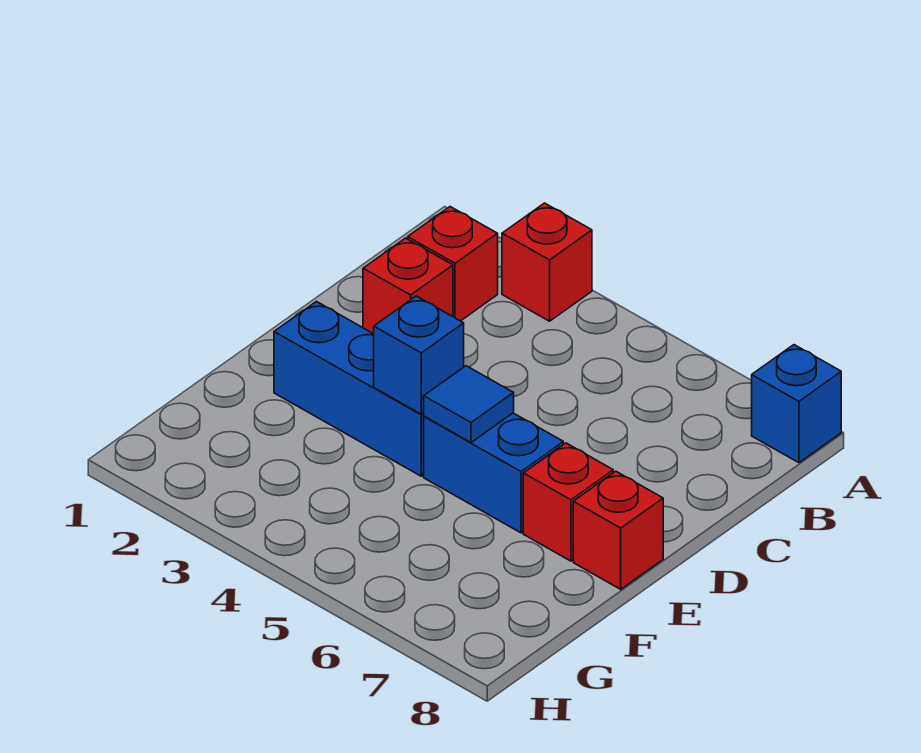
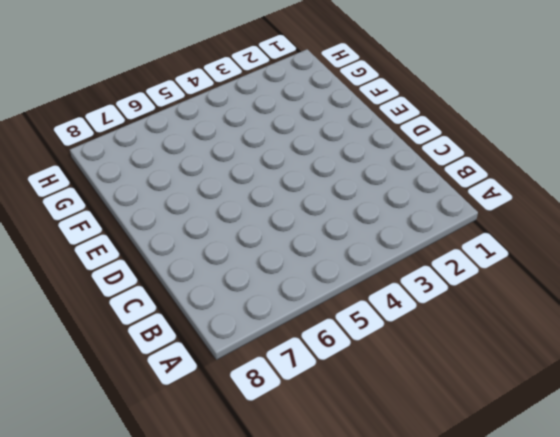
none -> red brick A3 level 1
none -> blue brick A8 level 1

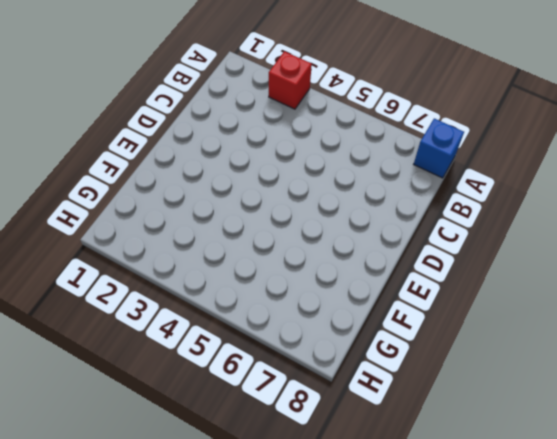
none -> red brick B2 level 1
none -> red brick C2 level 1

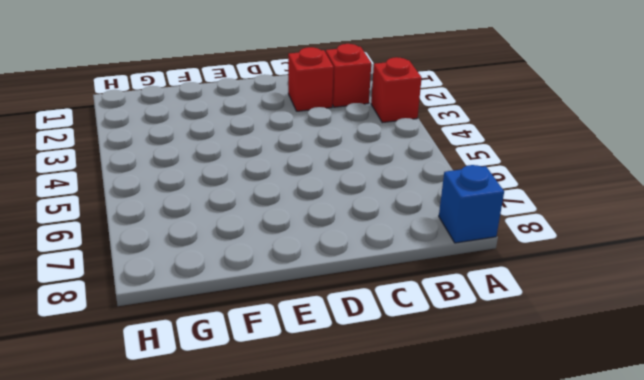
none -> blue brick E2:E4 level 1
none -> blue brick E5:E6 level 1

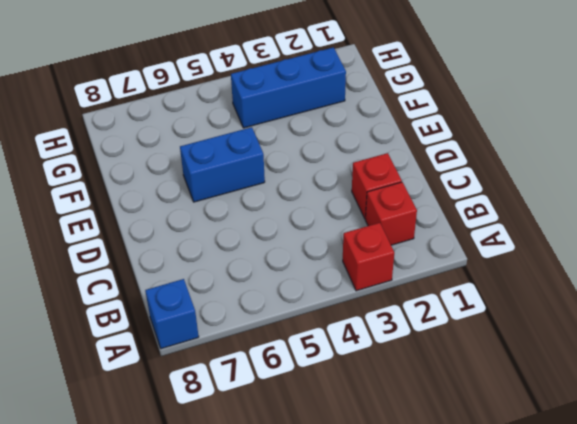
blue brick G2:G4 level 1 -> blue brick E2:E4 level 1
none -> red brick E7 level 1
none -> red brick E8 level 1

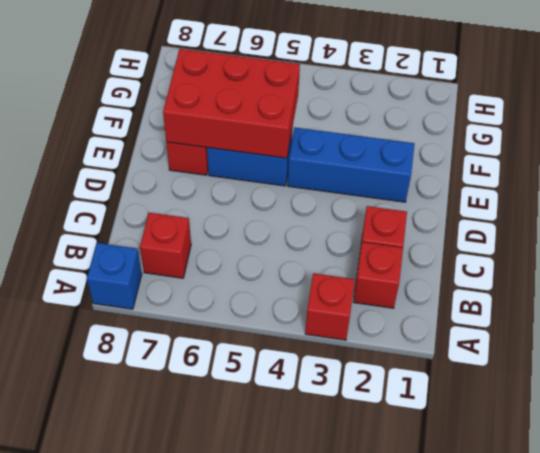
red brick B7 level 1 -> red brick E8 level 1
red brick E5:F7 level 2 -> blue tile E5 level 2
none -> blue brick E4 level 2

